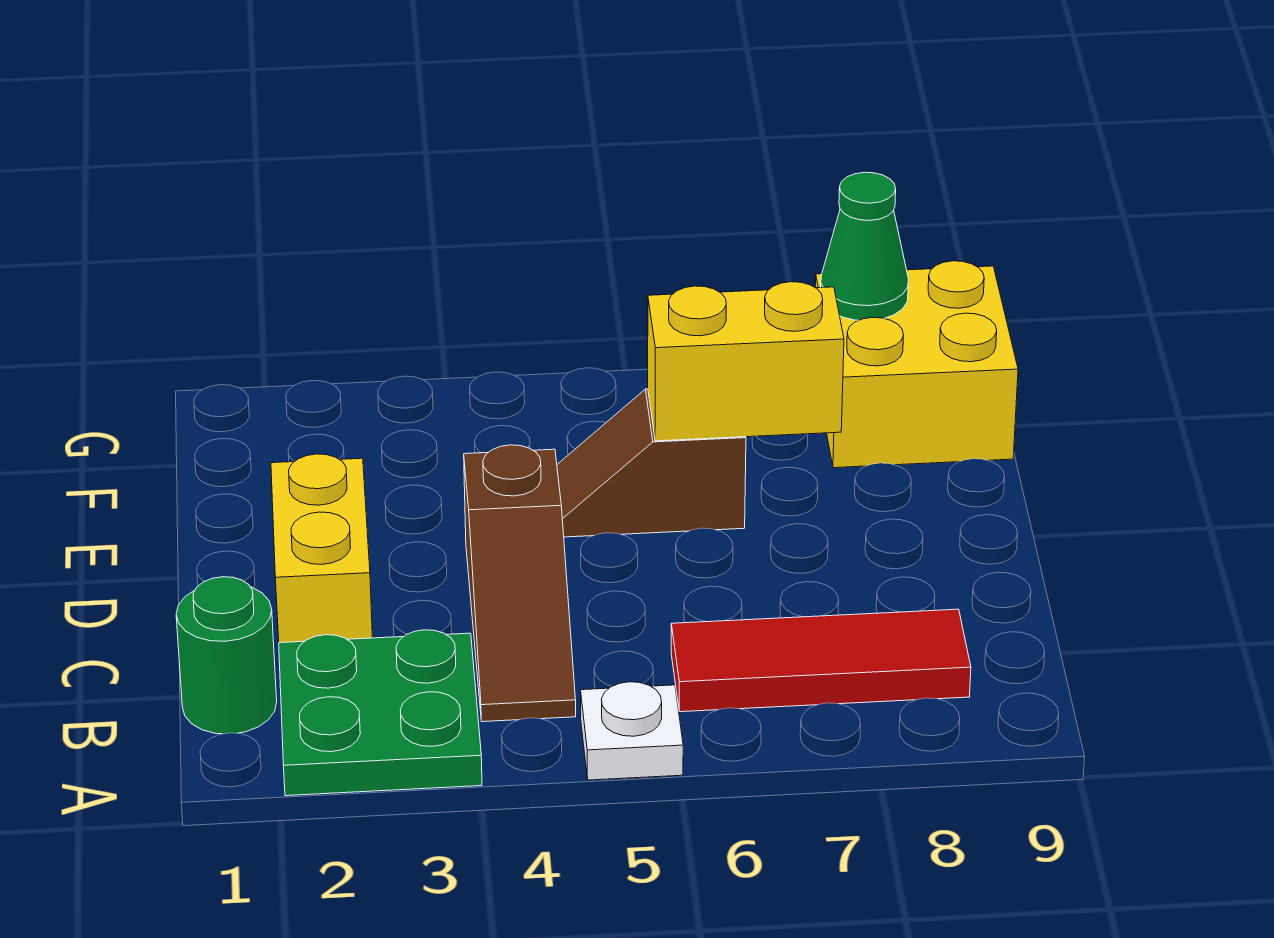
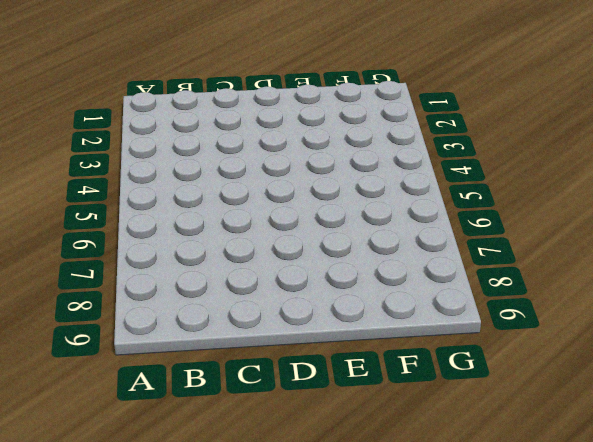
none -> green plate A2:B3 level 1
none -> white plate A5 level 1

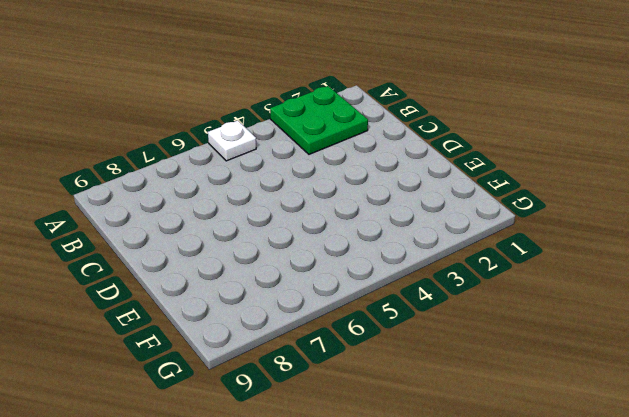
none -> green round brick B1 level 1
none -> brown slope B4:D4 level 1 top D

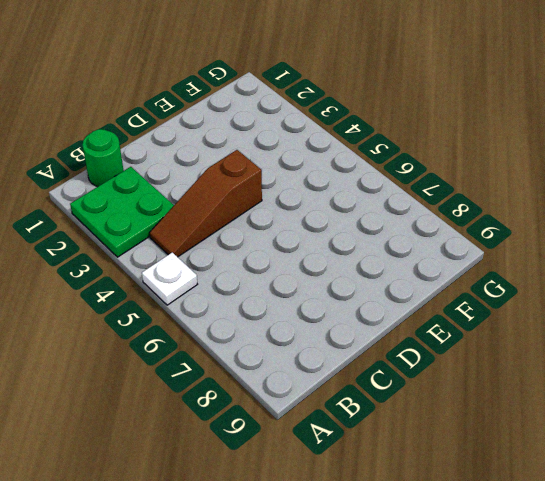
none -> red tile B6:B8 level 1
none -> yellow brick C2:D2 level 1

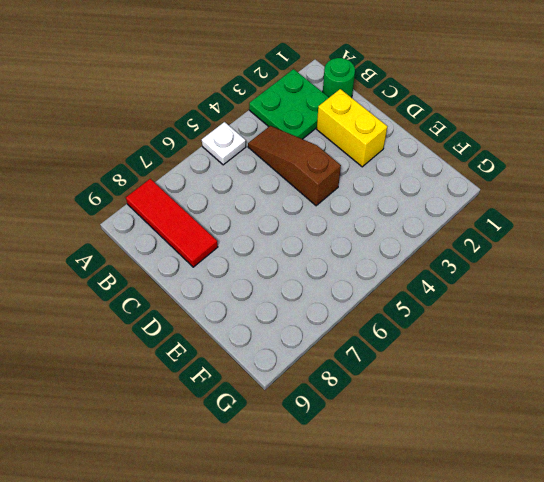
red tile A8:C8 level 1 -> red tile B6:B8 level 1
none -> brown slope E5:E6 level 1 top 6
none -> yellow brick F8:G9 level 1

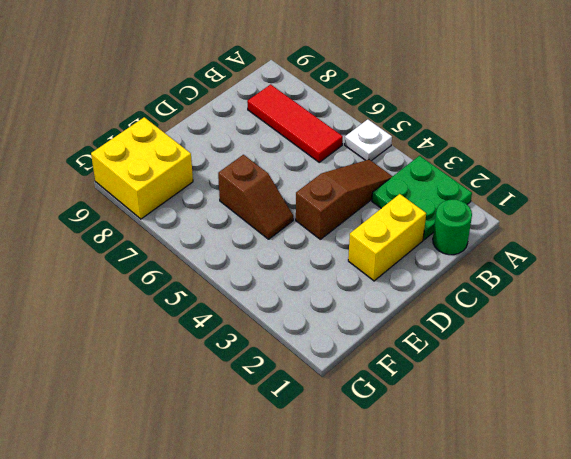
none -> yellow brick E6:E7 level 2
none -> green cone G8 level 2

